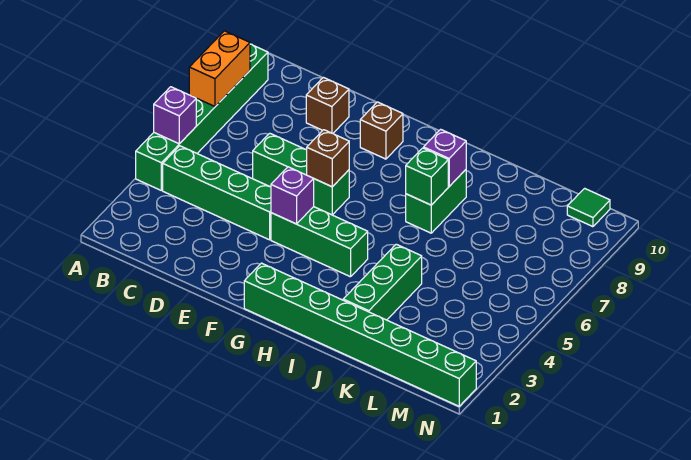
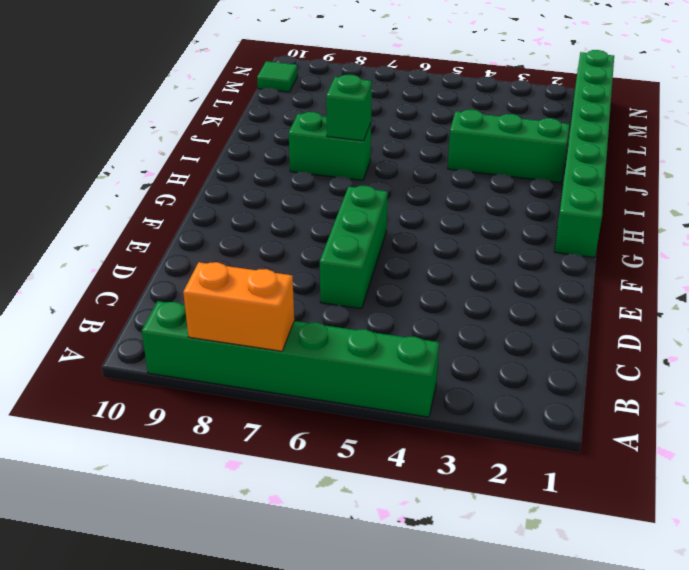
none -> green brick B4:E4 level 1
none -> brown brick D9 level 1
none -> green brick F4:H4 level 1

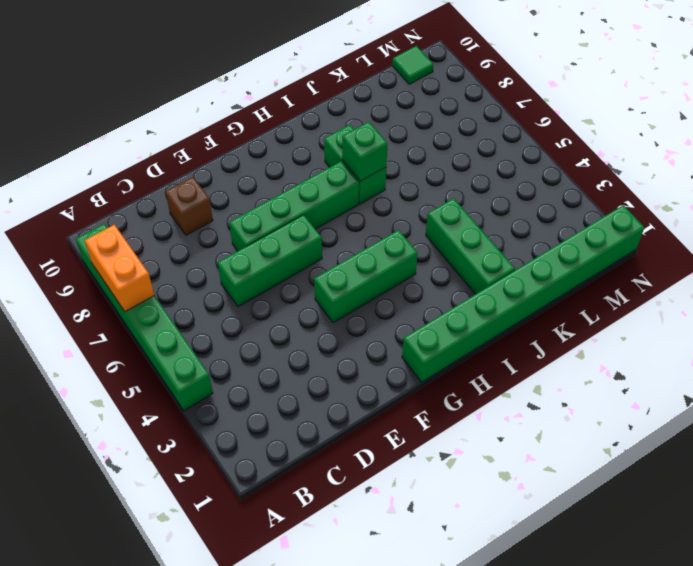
green brick E7:H7 level 1 -> green brick B4:E4 level 1
none -> brown brick F9 level 1
none -> purple brick A5 level 2
none -> purple brick F4 level 2

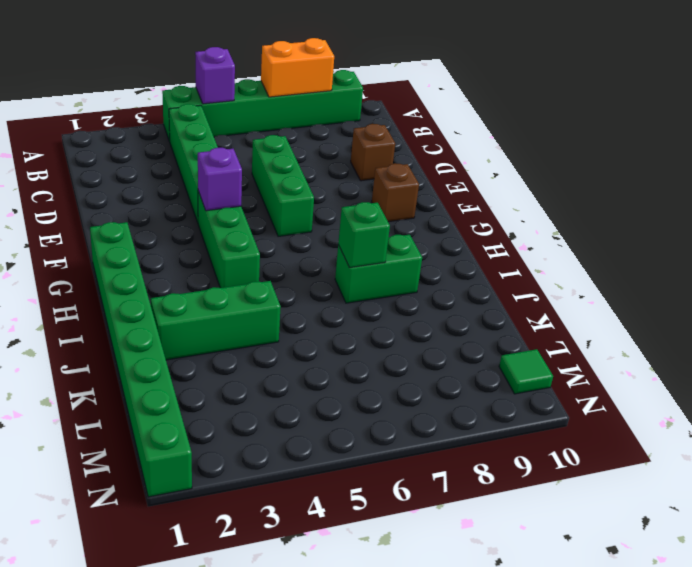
none -> brown brick F6 level 2
none -> purple brick I8 level 2

